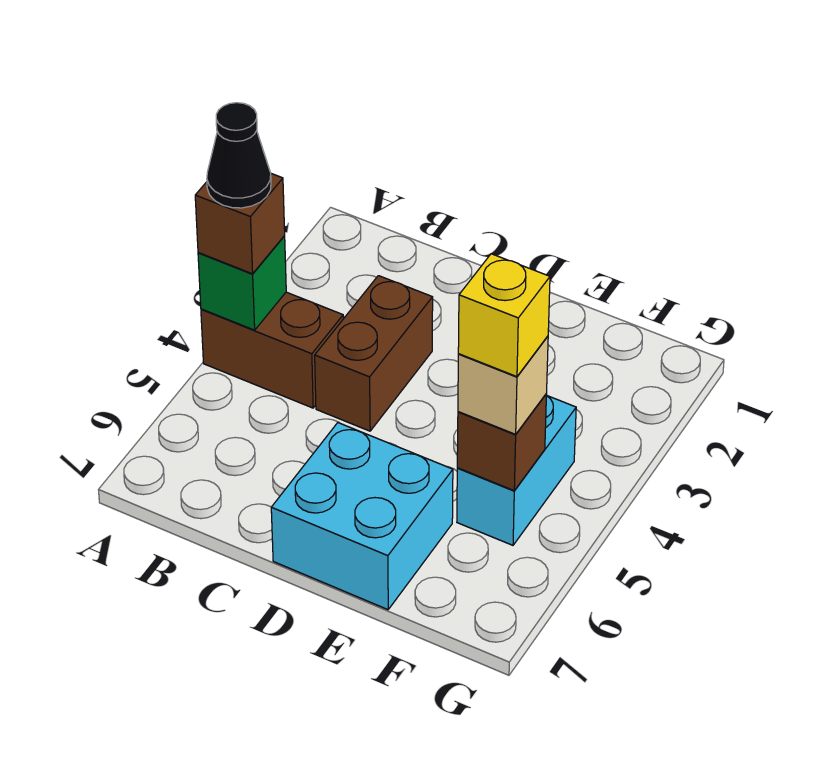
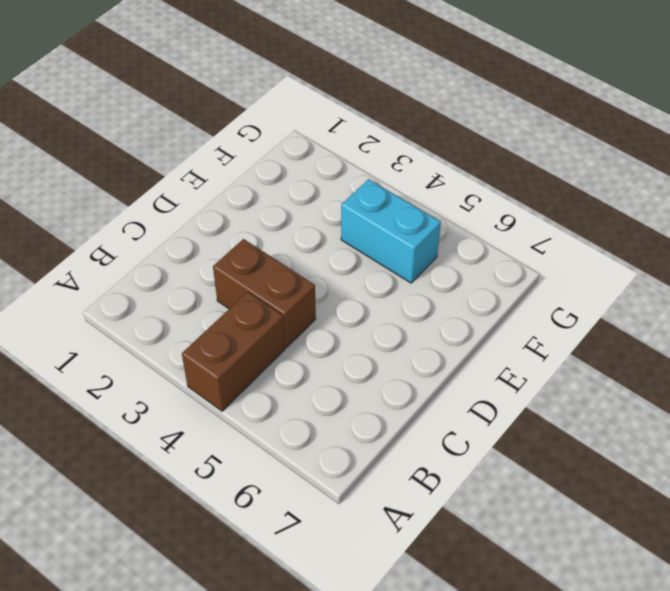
none -> cyan brick D6:E7 level 1
none -> green brick A4 level 2

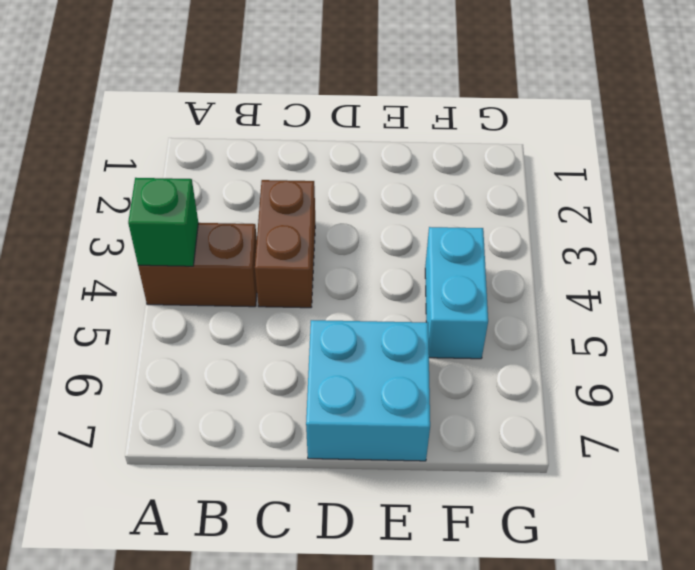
none -> brown brick F5 level 2
none -> brown brick A4 level 3

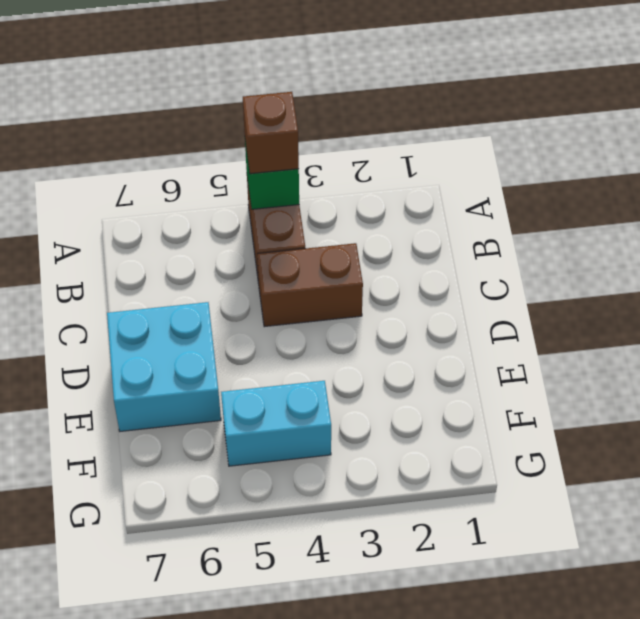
none -> brown brick F5 level 2
none -> tan brick F5 level 3

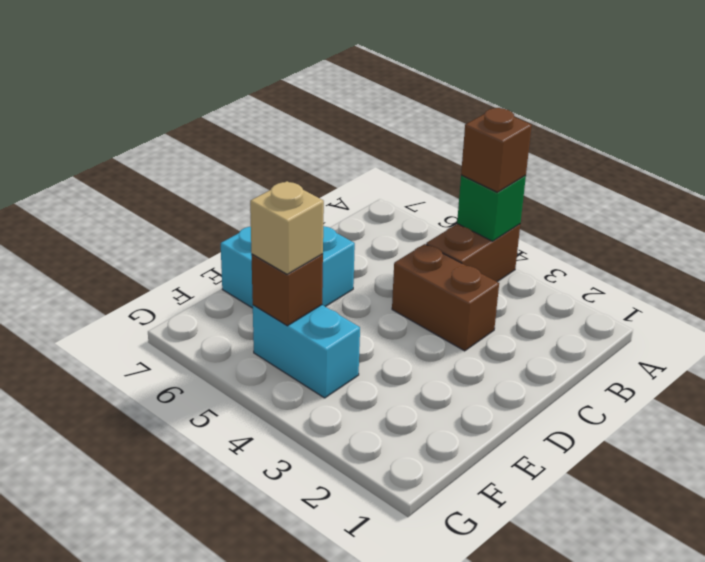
none -> black cone A4 level 4
none -> yellow brick F5 level 4

